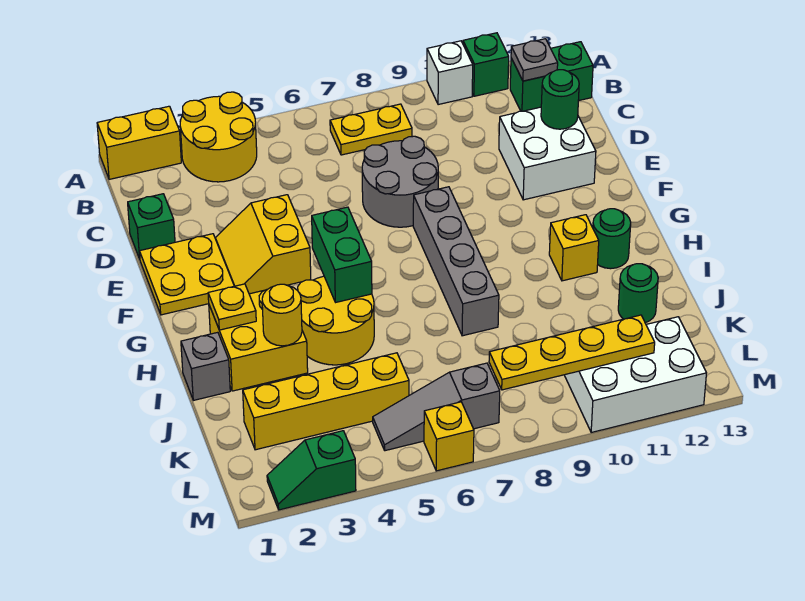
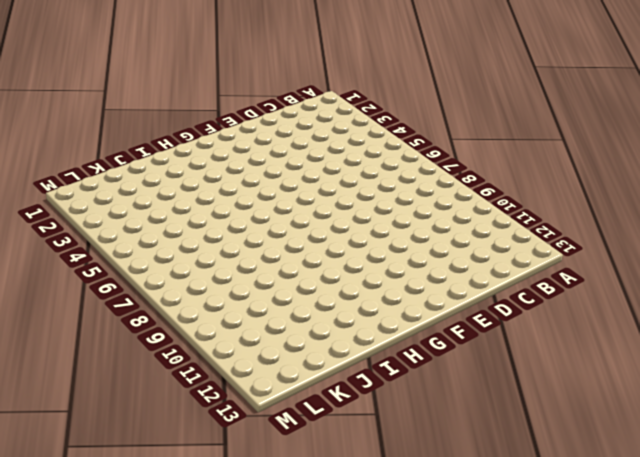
none -> yellow brick A1:A2 level 1
none -> yellow round brick A3:B4 level 1
none -> white brick A10 level 1

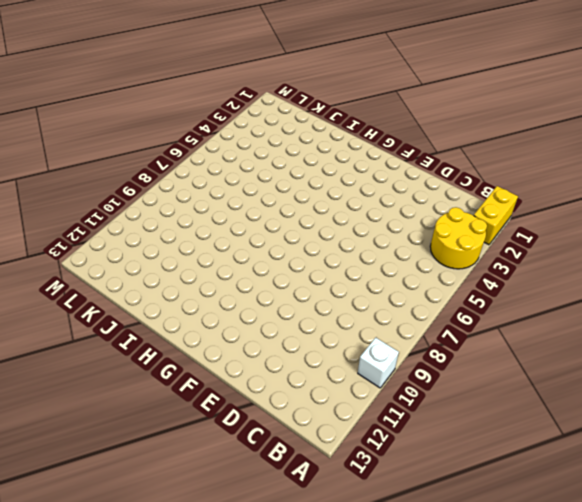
none -> green brick A11 level 1
none -> yellow plate B7:B8 level 1
none -> green brick B12:B13 level 1

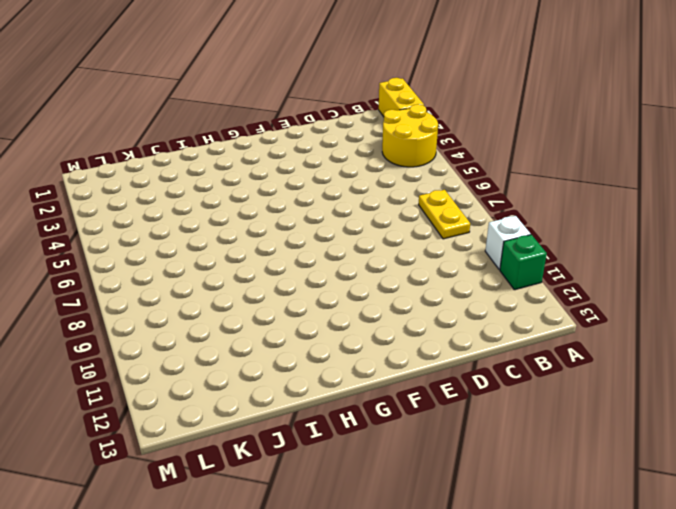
none -> green brick B12:B13 level 1
none -> green brick D1 level 1
none -> grey round brick D7:E8 level 1

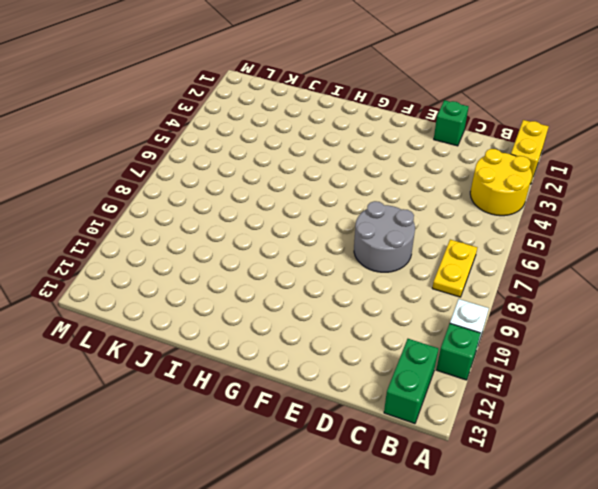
none -> white brick D11:E12 level 1
none -> yellow plate E1:F2 level 1
none -> yellow slope E3:F4 level 1 top 4

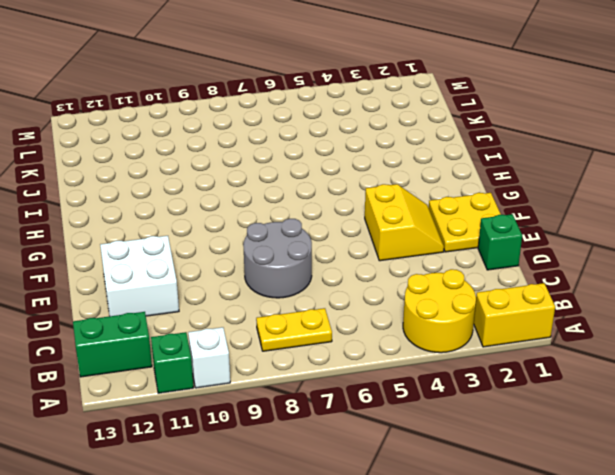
none -> grey brick F8:I8 level 1
none -> yellow brick H2:I3 level 1
none -> yellow round brick H4:I5 level 1

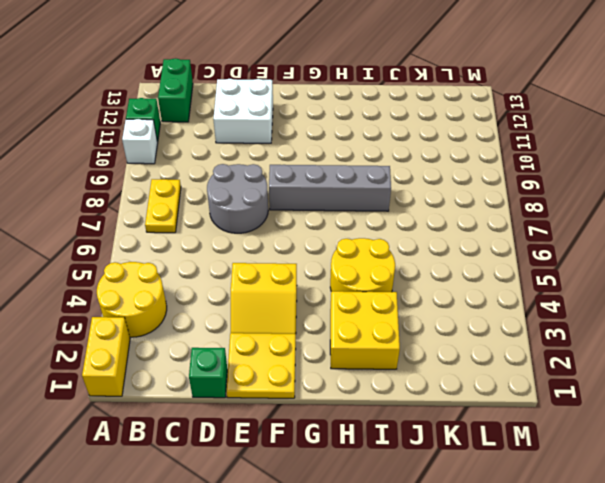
none -> yellow brick H11 level 1
none -> green round brick H12 level 1
none -> grey brick I1 level 1

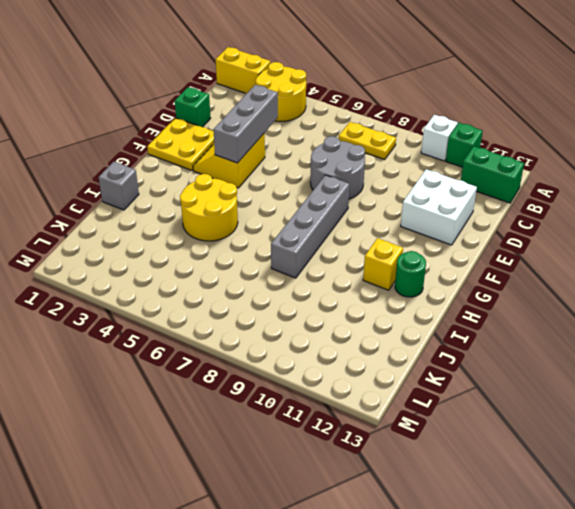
grey brick D4:F4 level 2 -> none
none -> yellow brick H2:I3 level 1
none -> green round brick J12 level 1
none -> yellow brick K2:K5 level 1

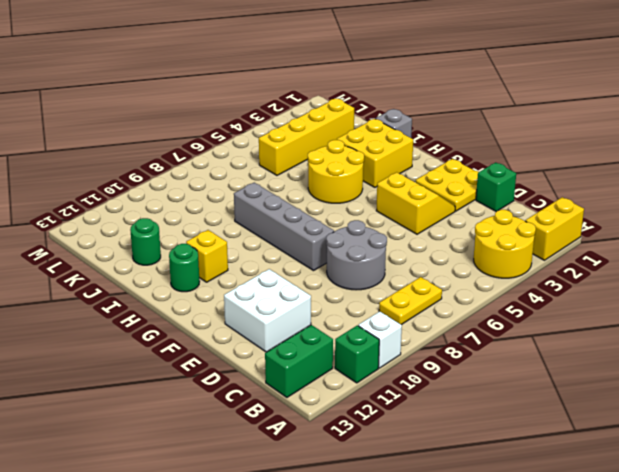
none -> grey slope L5:L7 level 1 top 7
none -> white brick L10:M12 level 1
none -> green slope M2:M3 level 1 top 3

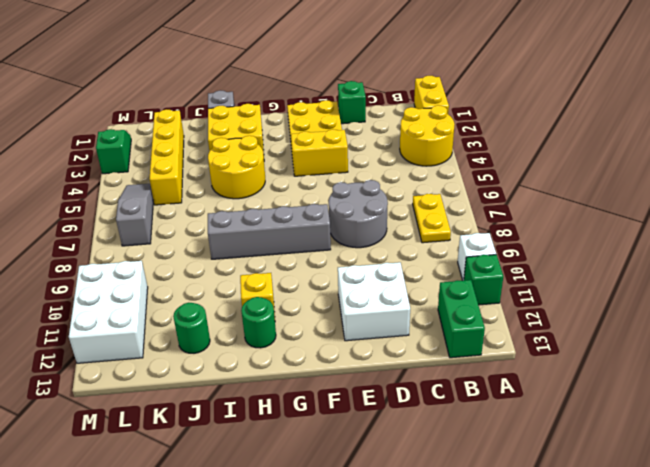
none -> yellow brick M6 level 1
none -> grey plate B12 level 2
none -> green round brick D12 level 2

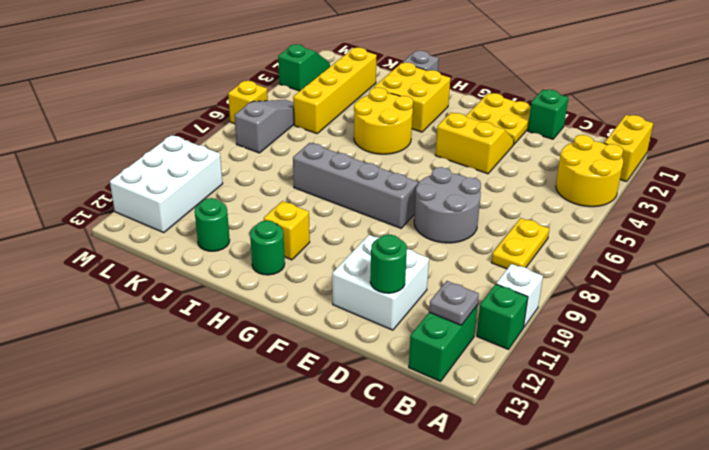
none -> green brick G5:H5 level 2
none -> yellow plate H2 level 2
none -> yellow round brick I3 level 2

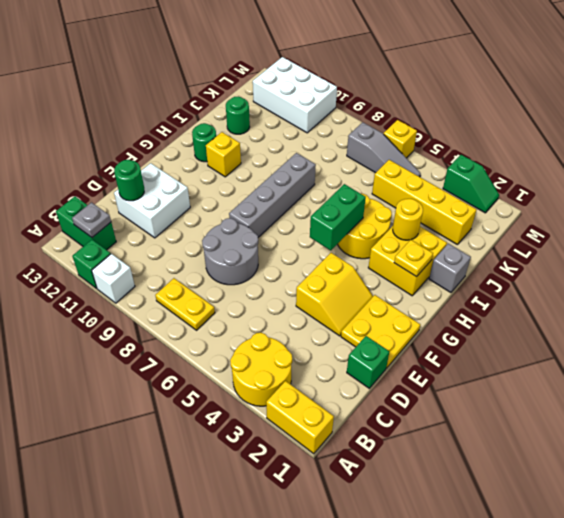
none -> yellow plate L8:L11 level 2

